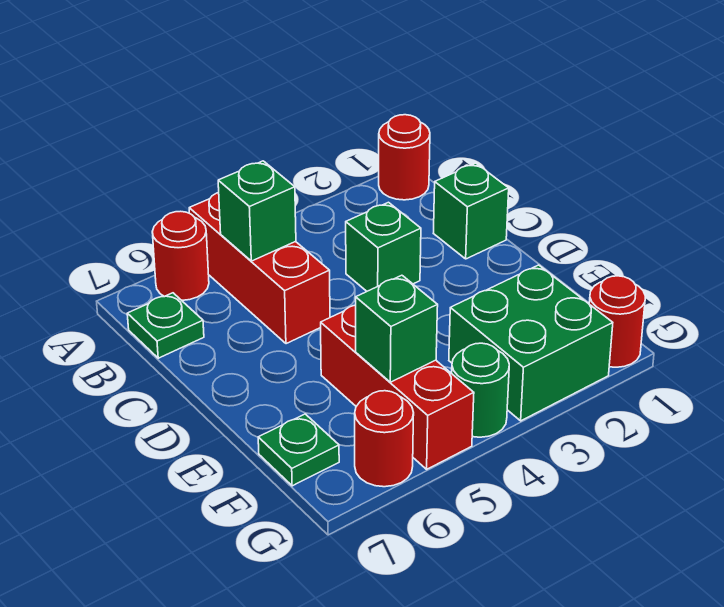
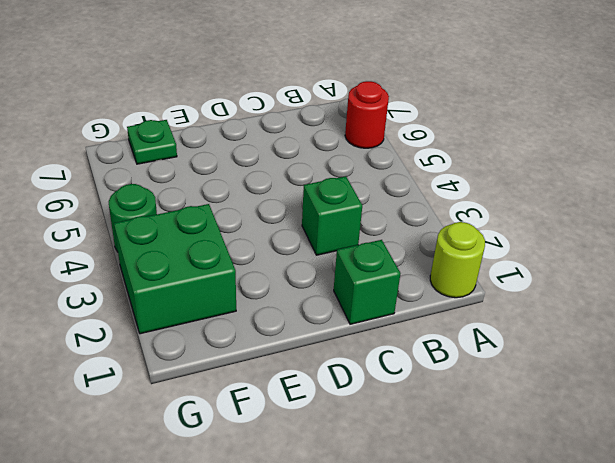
lime round brick A1 level 1 -> red round brick A1 level 1
none -> red brick A5:C5 level 1
none -> green plate B7 level 1
none -> red brick E5:G5 level 1

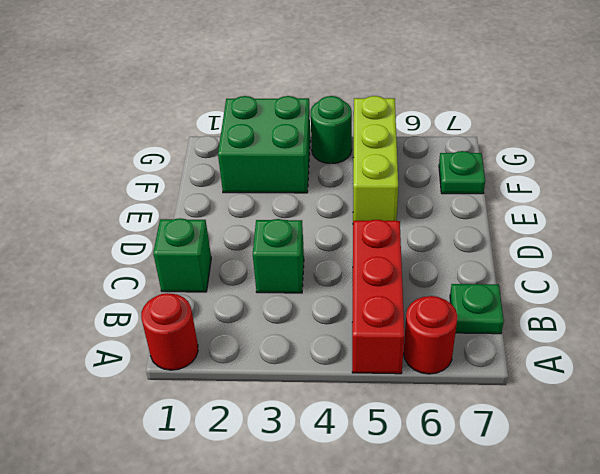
lime brick E5:G5 level 1 -> red brick E5:G5 level 1
none -> red round brick G1 level 1
none -> red round brick G6 level 1
none -> green brick B5 level 2

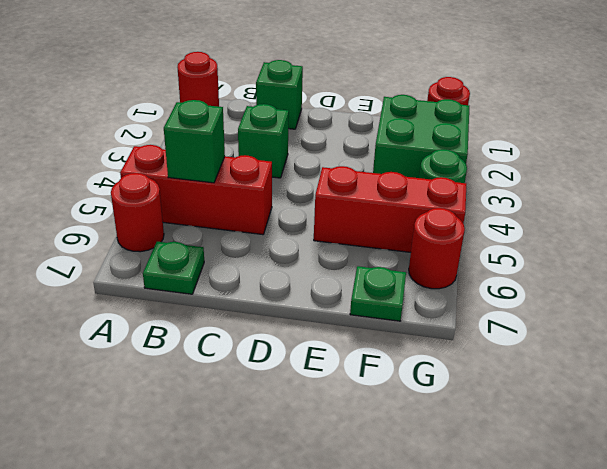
none -> green brick F5 level 2

